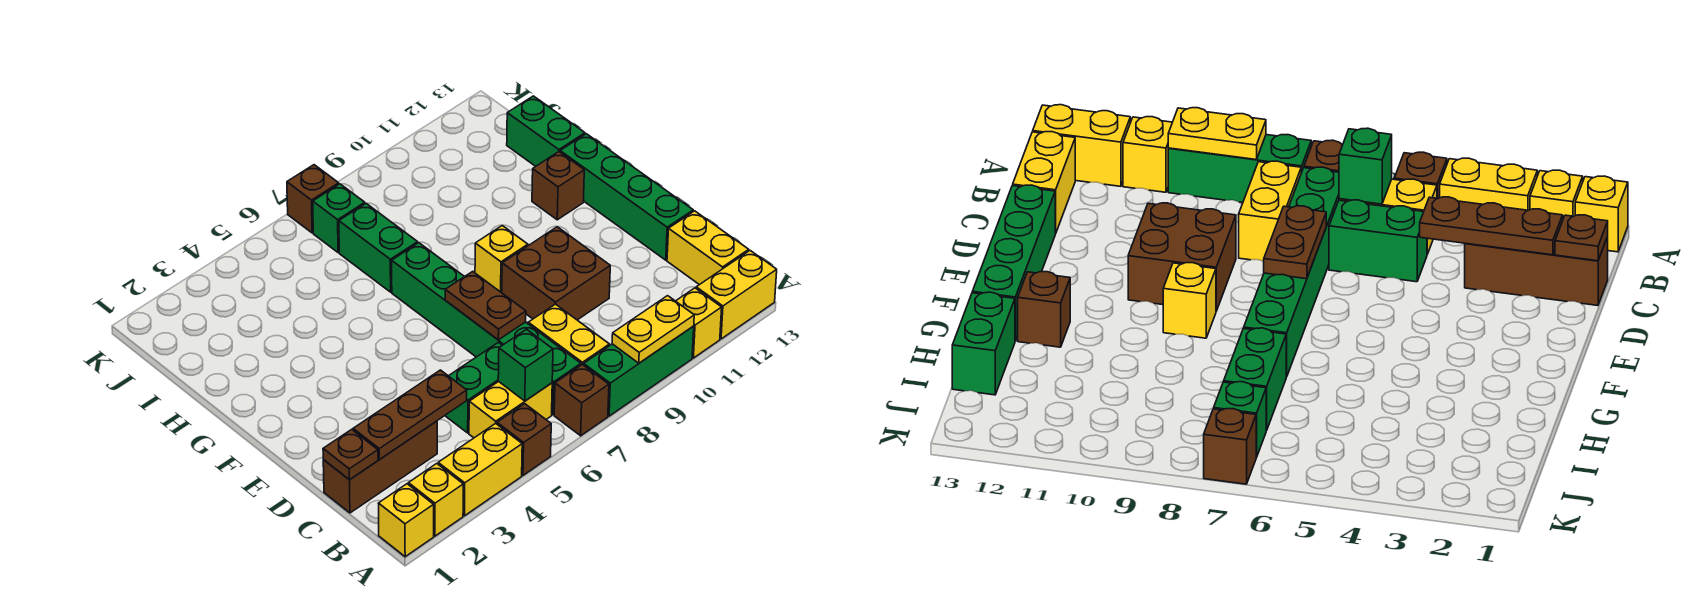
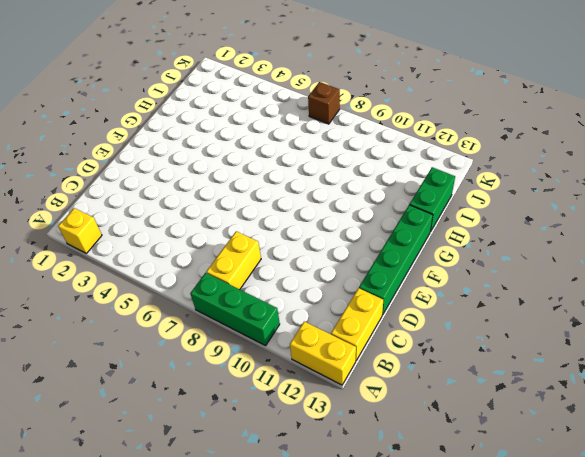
none -> yellow brick A1 level 1
none -> yellow brick A3:A4 level 1
none -> brown brick A5 level 1

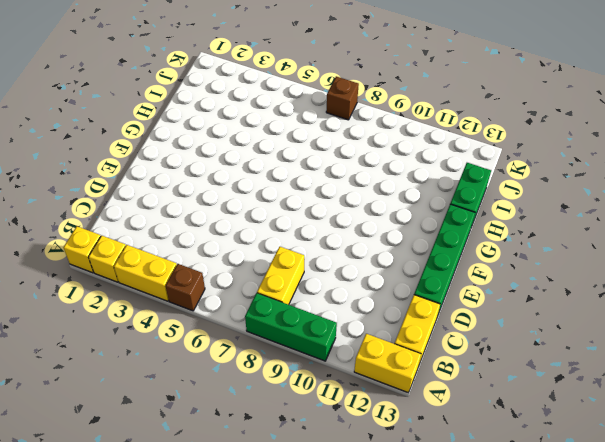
none -> brown brick A7 level 1
none -> yellow brick A11 level 1
none -> yellow brick B5:B6 level 1

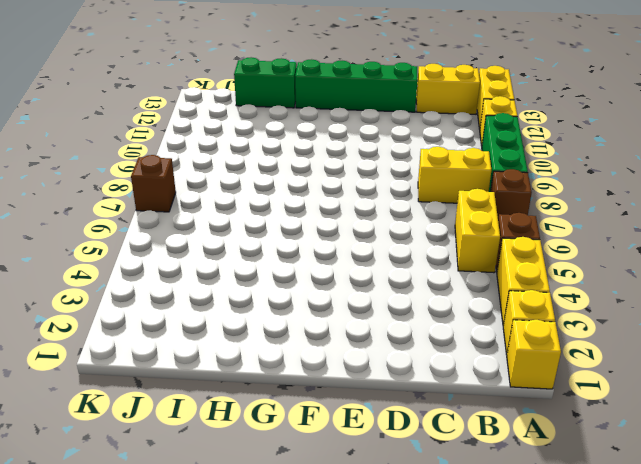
none -> green brick B7:G7 level 1
none -> brown brick C1:C3 level 1
none -> green brick C5:C6 level 1

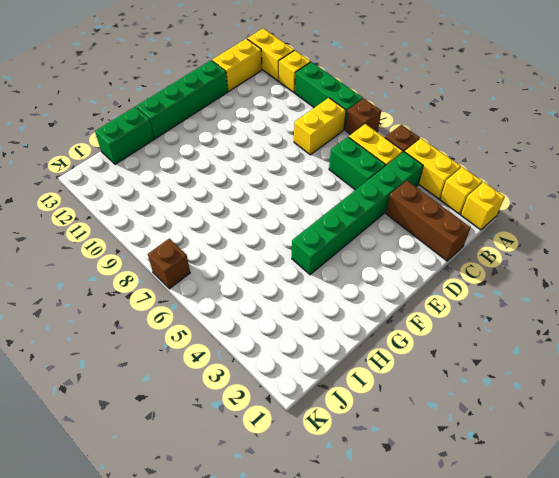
green brick B4:G4 level 1 -> green brick B7:G7 level 1
none -> brown brick D9:E10 level 1
none -> yellow brick F9 level 1
none -> brown brick G12 level 1

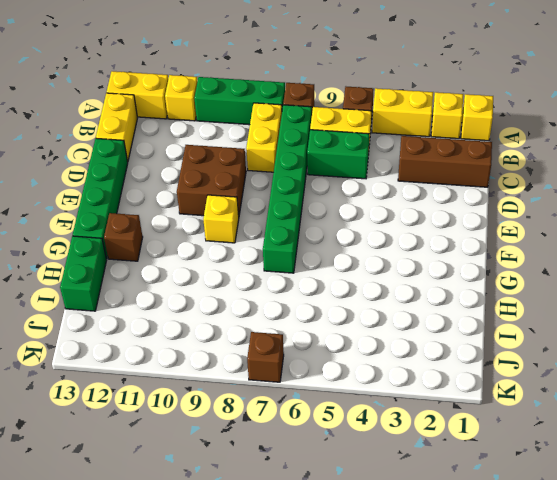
none -> green brick H7:I7 level 1
none -> green brick J7 level 1
none -> yellow plate A9:A10 level 2

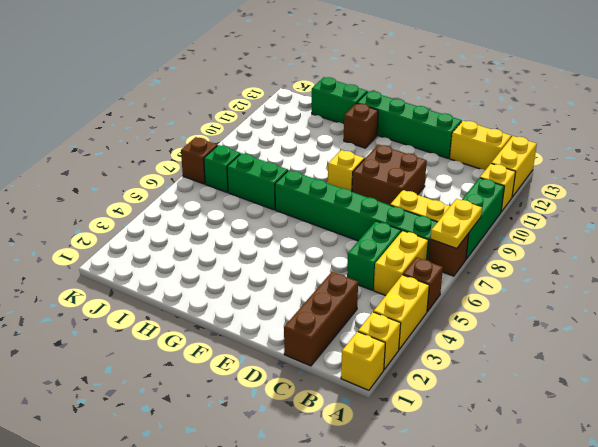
yellow plate A7:A8 level 2 -> yellow plate A9:A10 level 2
none -> green brick B6 level 2
none -> brown plate C1 level 2
none -> brown plate C2:C4 level 2

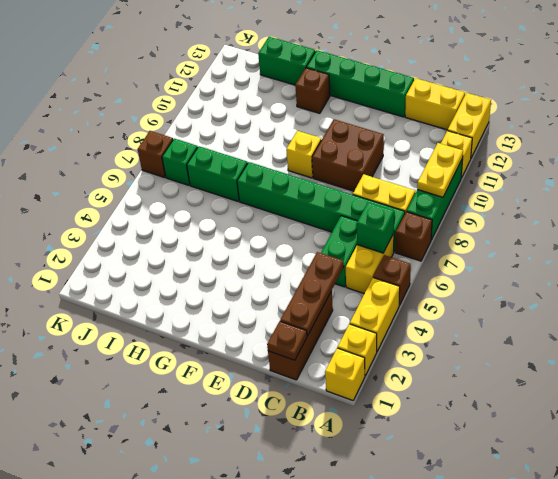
none -> brown plate D7:E7 level 2

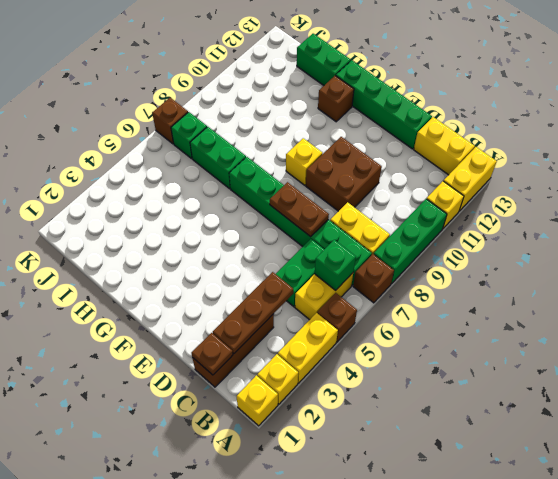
none -> yellow plate A9:A10 level 2

